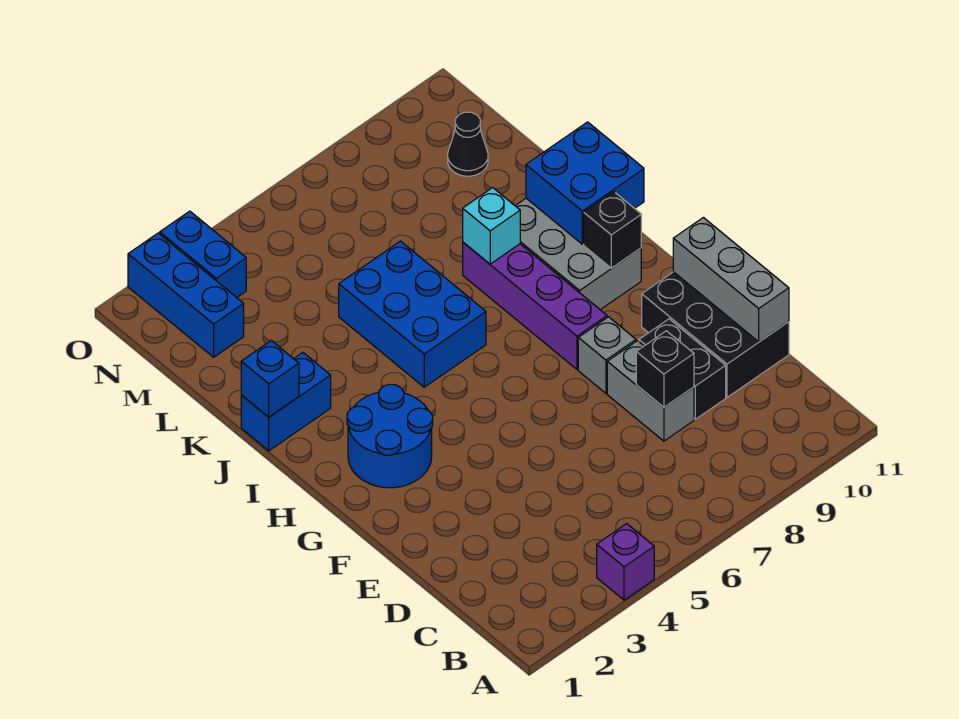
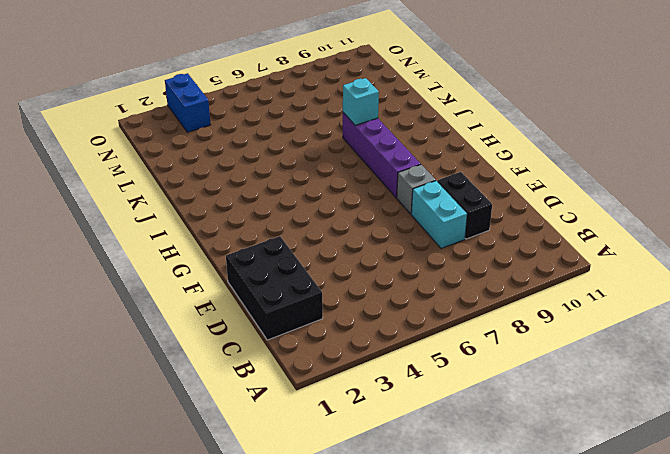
black brick C1:E2 level 1 -> black brick D10:F11 level 1
cyan brick D8:E8 level 1 -> grey brick D8:E8 level 1
none -> purple brick A4 level 1
none -> blue round brick G2:H3 level 1
none -> grey brick H9:J10 level 1

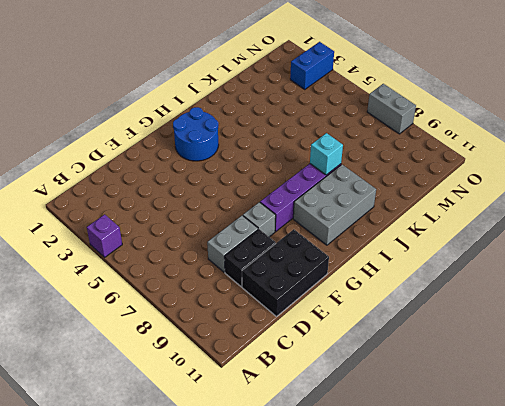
grey brick O7:O8 level 1 -> none
none -> blue brick I5:K6 level 1
none -> blue brick J1:J2 level 1
none -> blue brick M2:O2 level 1

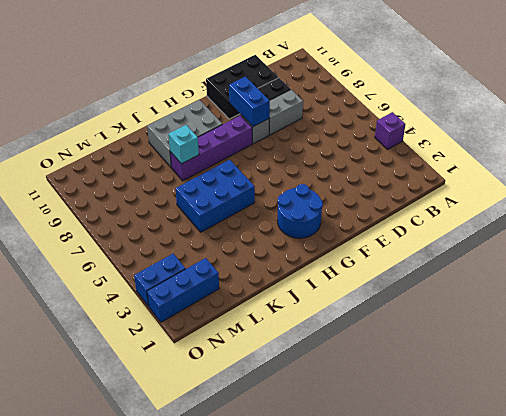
blue brick F8:F9 level 2 -> blue brick J1:J2 level 1
none -> black cone M10 level 1
none -> black brick D8 level 2
none -> grey brick D11:F11 level 2

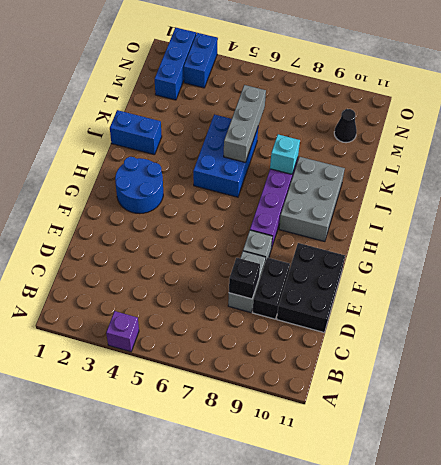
grey brick J6:L6 level 2 -> grey brick D11:F11 level 2
none -> black brick H10 level 2
none -> blue brick I10:J11 level 2
none -> blue brick J1 level 2

